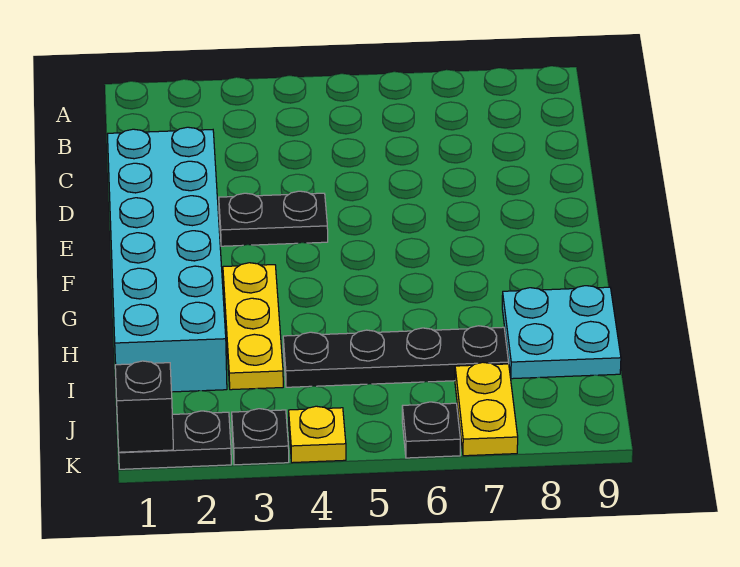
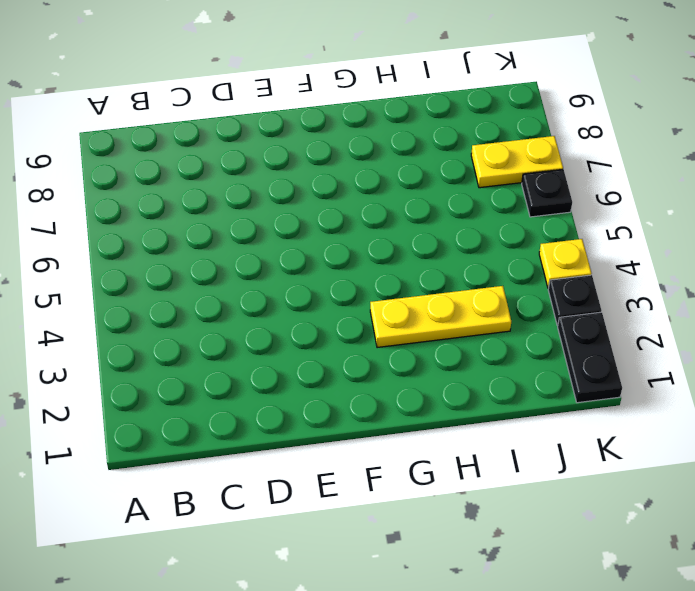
none -> cyan brick D1:I2 level 1
none -> black plate E3:E4 level 1

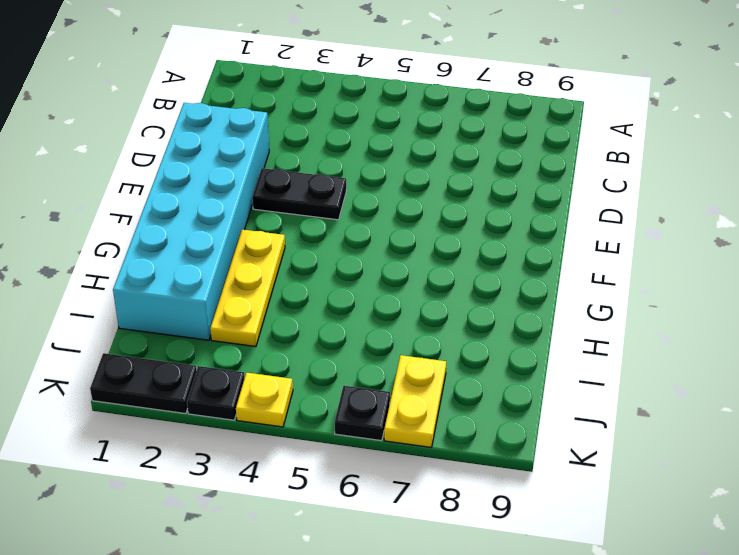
none -> cyan plate H8:I9 level 1
none -> black plate I4:I7 level 1

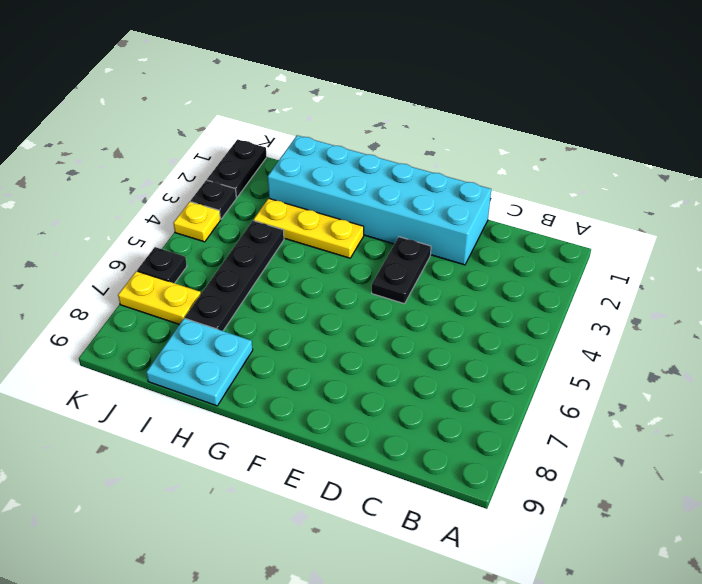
none -> black brick K1 level 2

